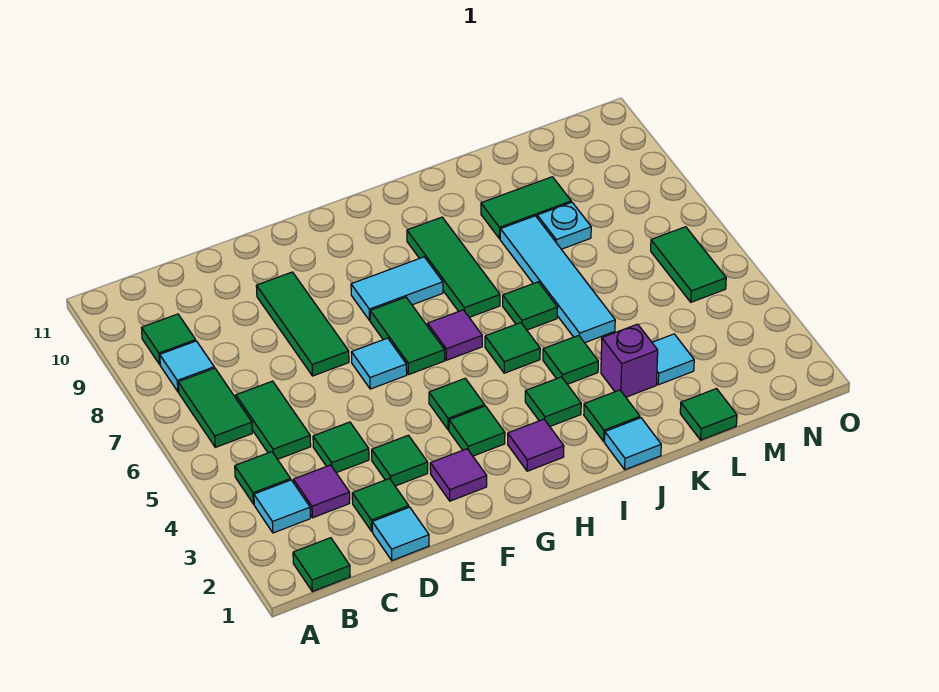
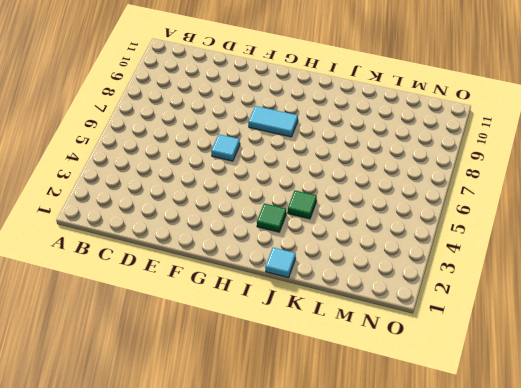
none -> green tile B1 level 1
none -> cyan tile B3 level 1
none -> green tile B4 level 1
none -> green tile B6:B7 level 1

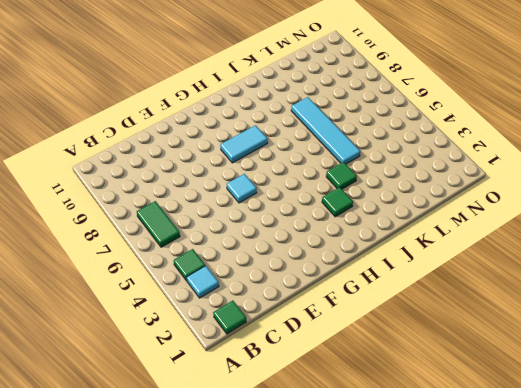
none -> cyan tile B8 level 1
none -> green tile B9 level 1
none -> purple tile C3 level 1
none -> green tile C5:C6 level 1

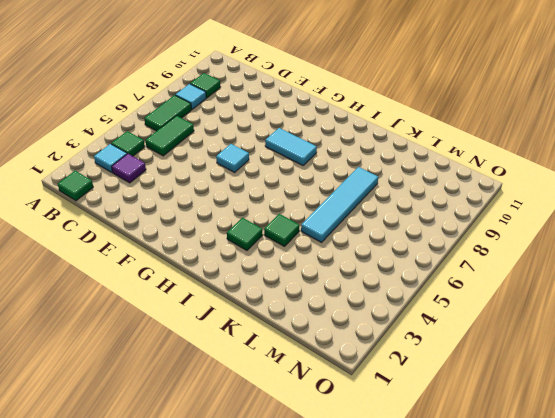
none -> cyan tile D1 level 1
none -> green tile D2 level 1
none -> green tile D4 level 1
none -> green tile E3 level 1

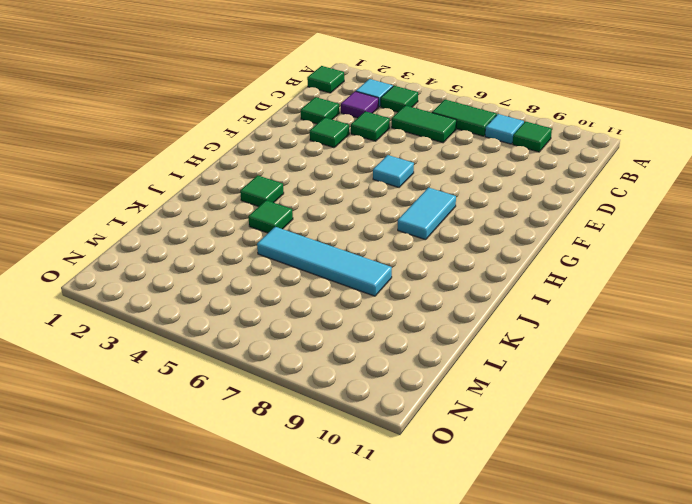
none -> cyan tile D1 level 1
none -> green tile E7:E9 level 1
none -> purple tile F2 level 1
none -> green tile G3 level 1

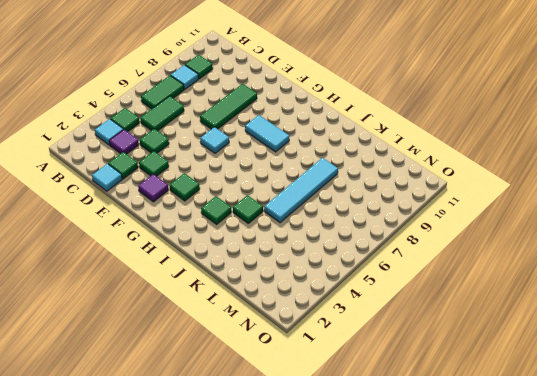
none -> green tile B1 level 1
none -> green tile G4 level 1
none -> green tile G6:G7 level 1
none -> purple tile H2 level 1

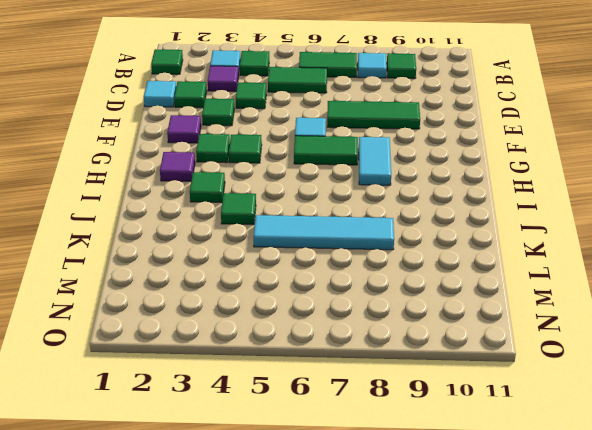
none -> purple tile H6 level 1
none -> green tile I5 level 1
none -> green tile I7:I9 level 1
none -> cyan tile J1 level 1

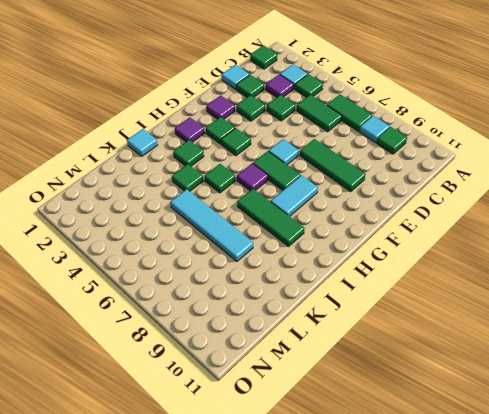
none -> green tile J2 level 1
none -> green tile J6 level 1
none -> purple brick K3 level 1
none -> green tile K9:L9 level 1

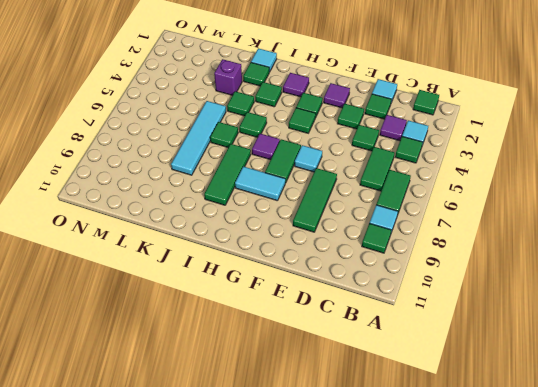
none -> green tile K9:L9 level 1
none -> green tile L1 level 1
none -> cyan tile L3 level 1
none -> cyan plate L8 level 1

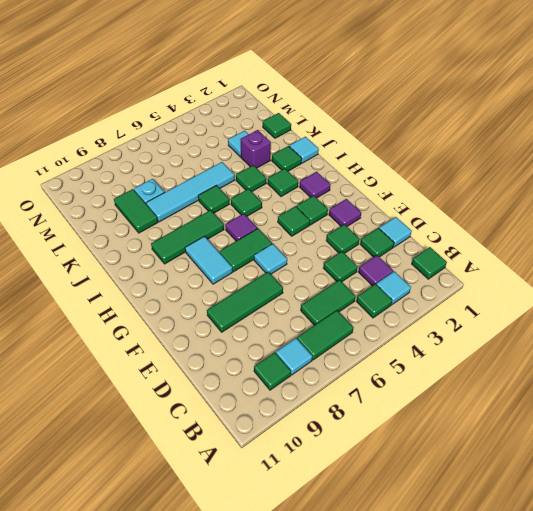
none -> green tile N5:N6 level 1

